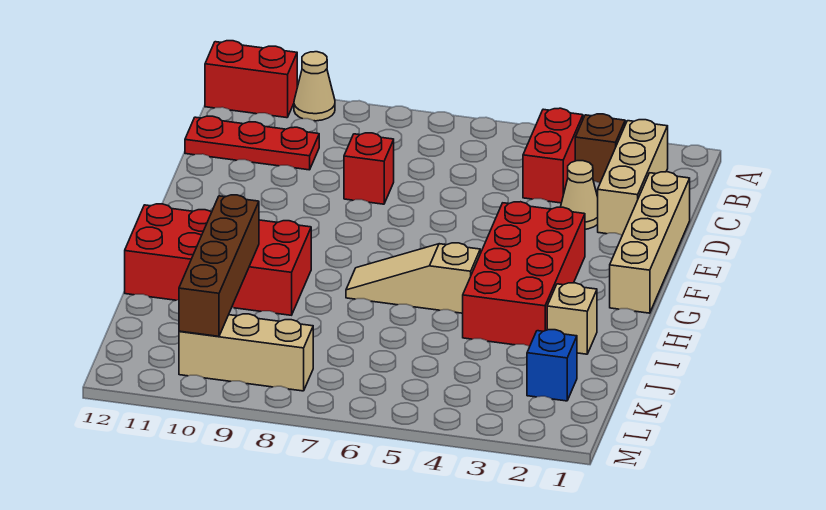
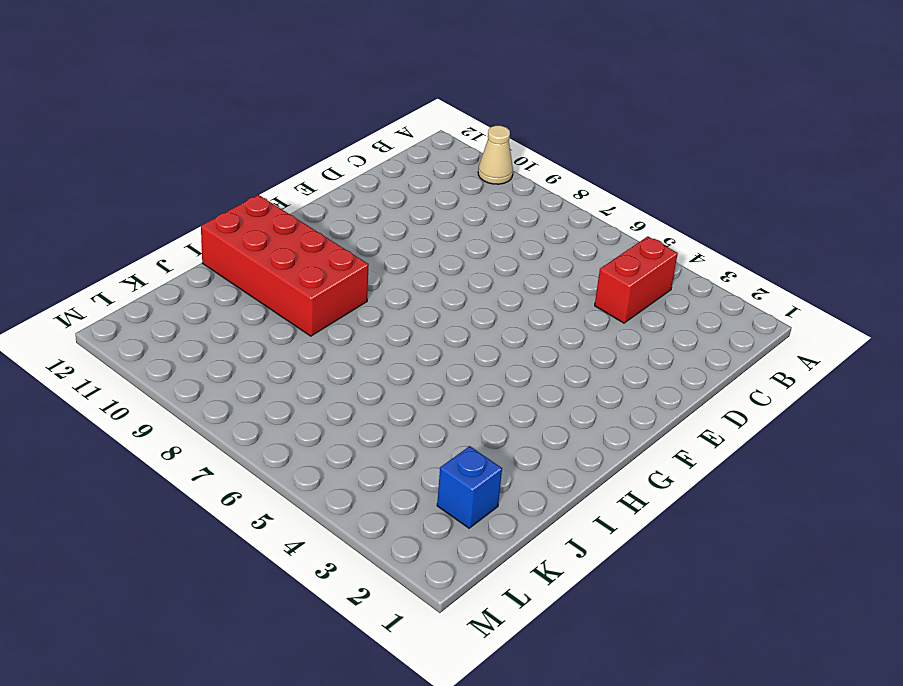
none -> red brick A11:A12 level 1
none -> tan brick B2:D2 level 1
none -> brown brick B3 level 1

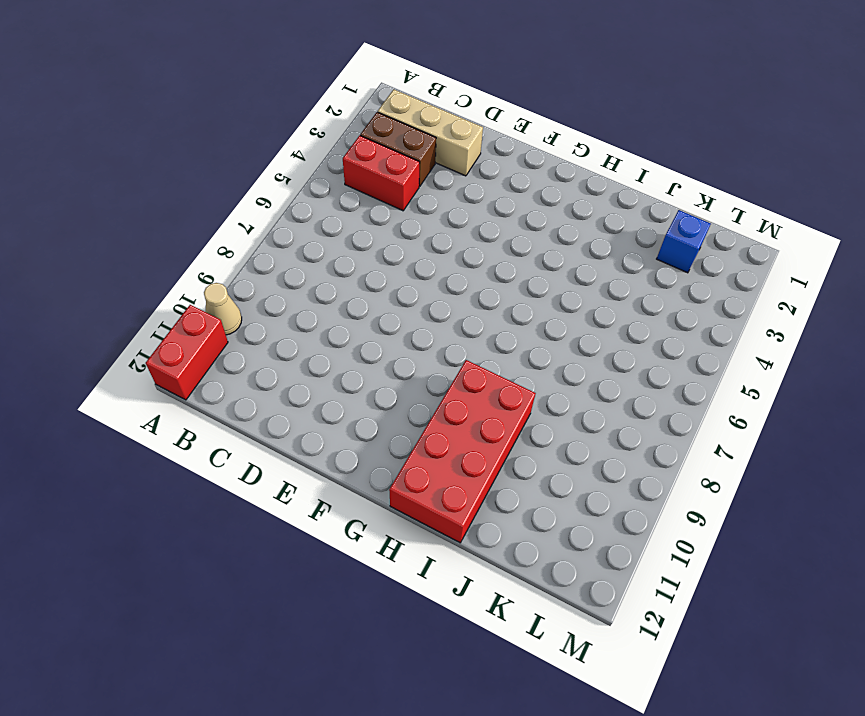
brown brick B3:C3 level 1 -> brown brick B3 level 1
none -> red plate C10:C12 level 1
none -> tan brick D1:G1 level 1
none -> tan cone D3 level 1

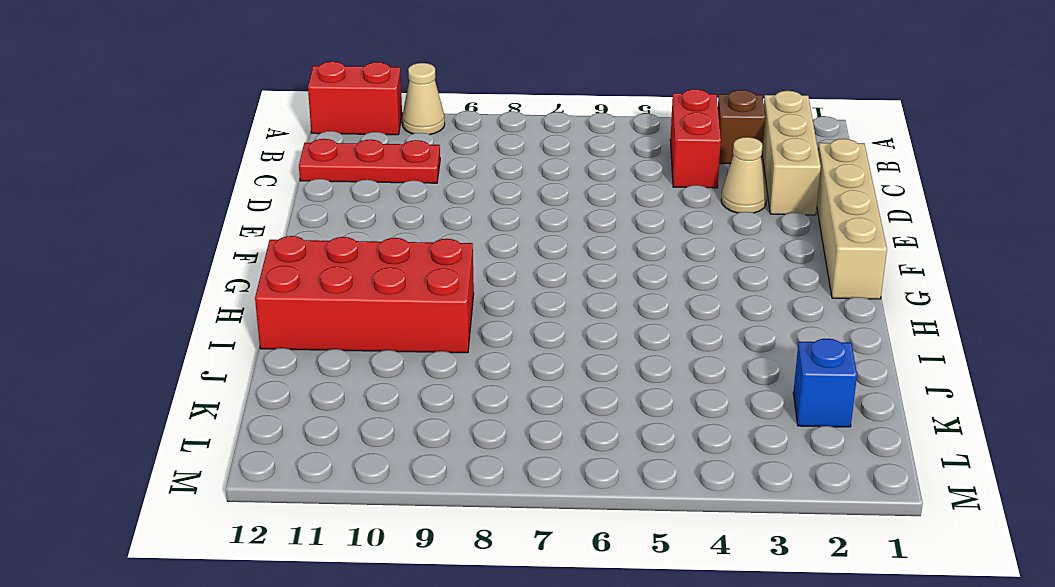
none -> red brick D8 level 1
none -> red brick F3:I4 level 1
none -> tan slope H5:H7 level 1 top 5

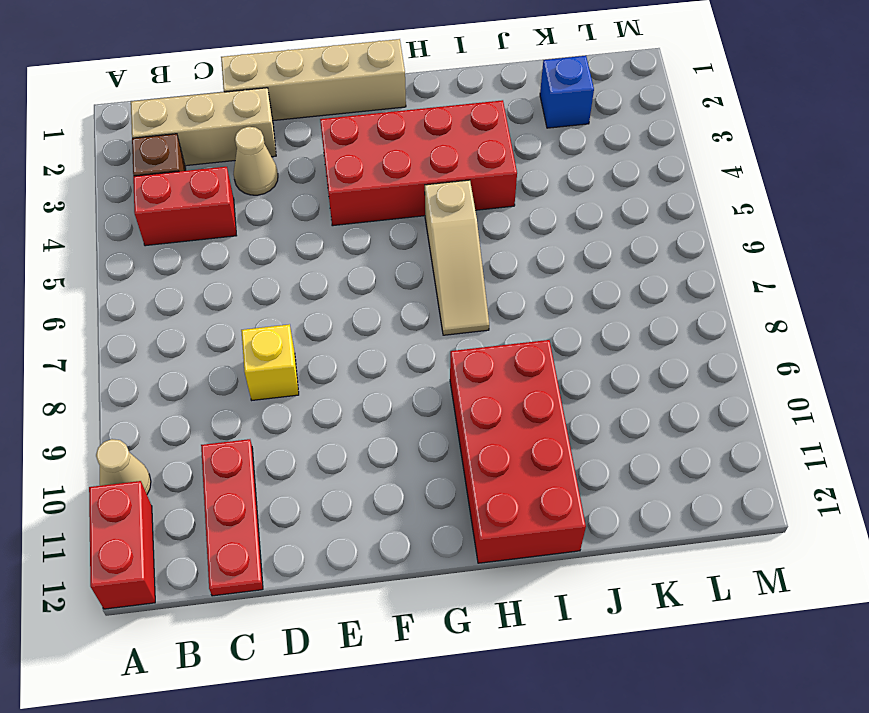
yellow brick D8 level 1 -> red brick D8 level 1
none -> tan brick I2 level 1
none -> tan brick L8:L10 level 1
none -> brown brick I10:L10 level 2

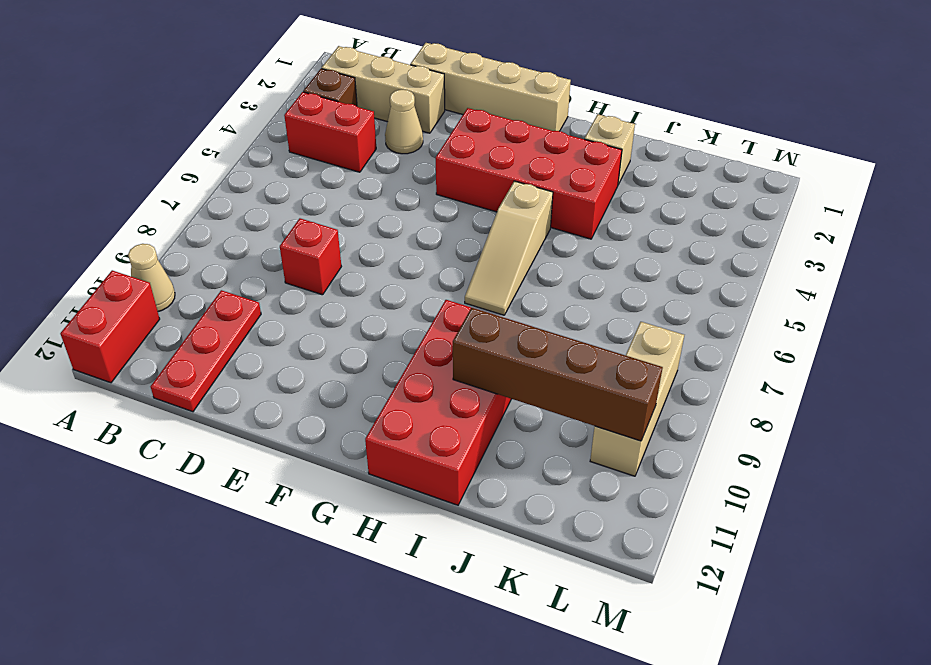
none -> blue brick K2 level 1

